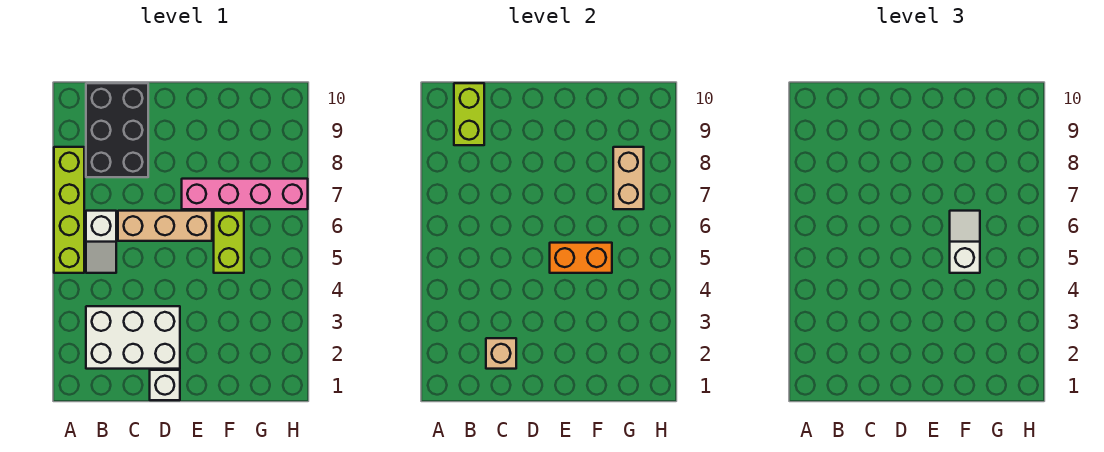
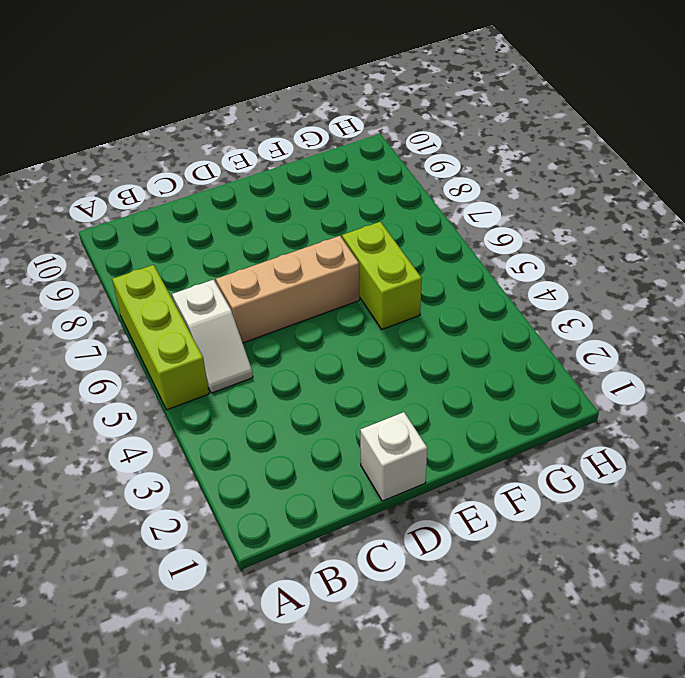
lime brick A5:A7 level 1 -> lime brick A5:A8 level 1
none -> white brick B2:D3 level 1
none -> black brick B8:C10 level 1
none -> pink brick E7:H7 level 1

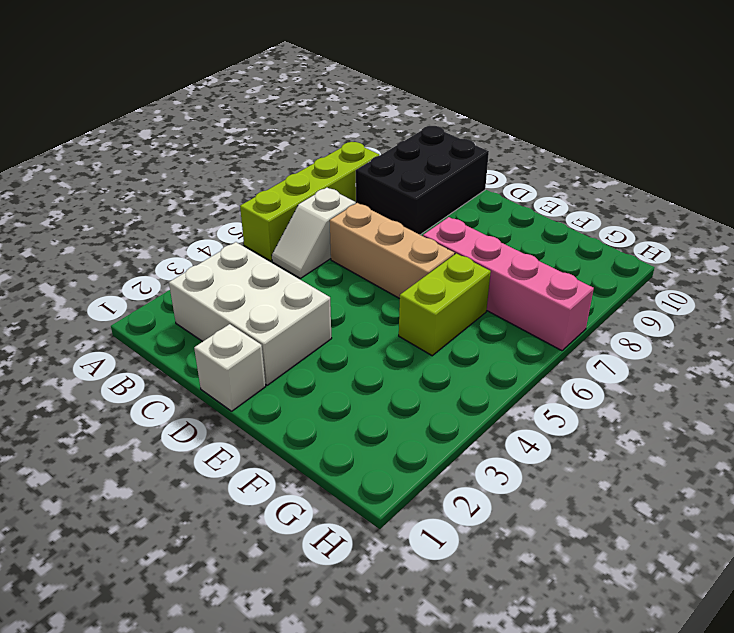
none -> lime brick B9:B10 level 2
none -> tan brick C2 level 2
none -> orange brick E5:F5 level 2

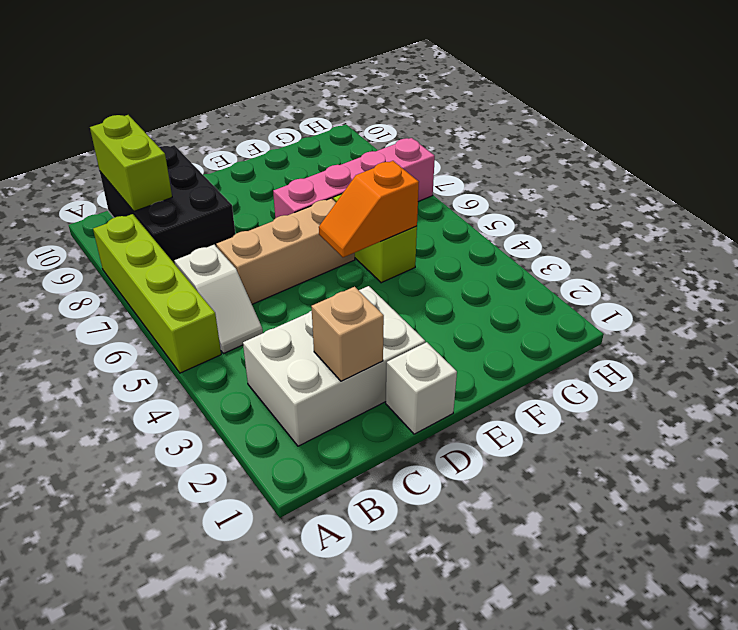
orange slope E5:F5 level 2 top F -> orange brick E5:F5 level 2
none -> tan brick G7:G8 level 2
none -> white slope F5:F6 level 3 top 5

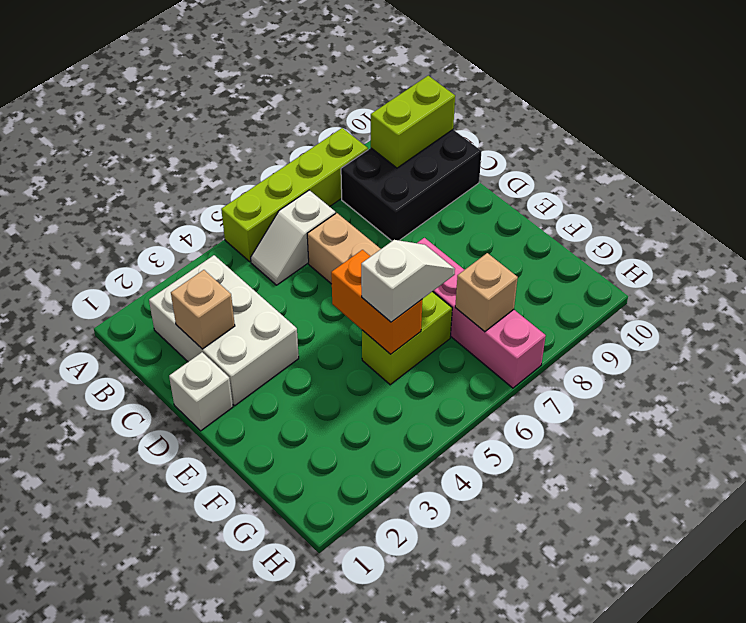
tan brick G7 level 2 -> tan brick G7:G8 level 2

